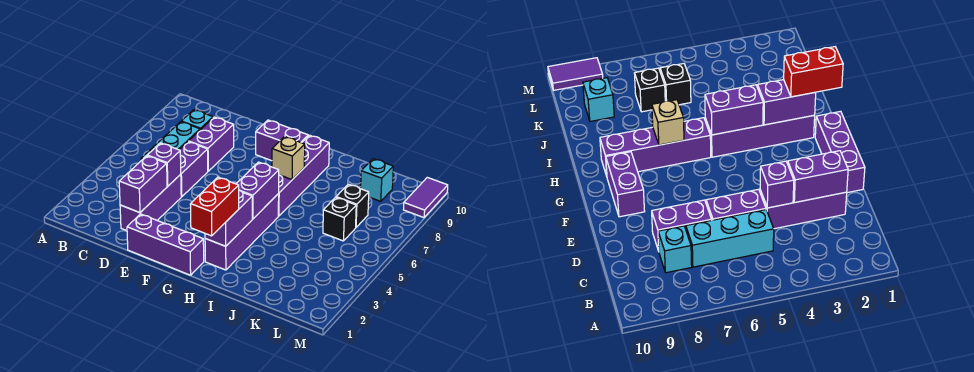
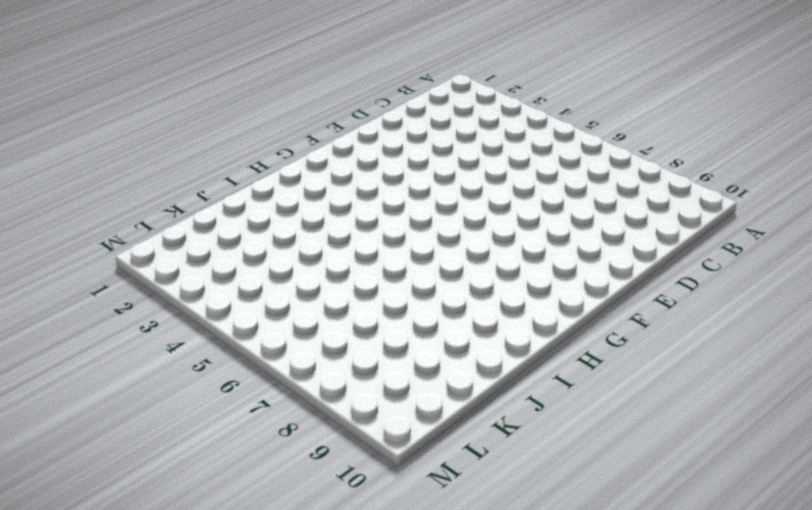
none -> cyan brick C5:C7 level 1
none -> cyan brick C8 level 1
none -> purple brick D2:D4 level 1

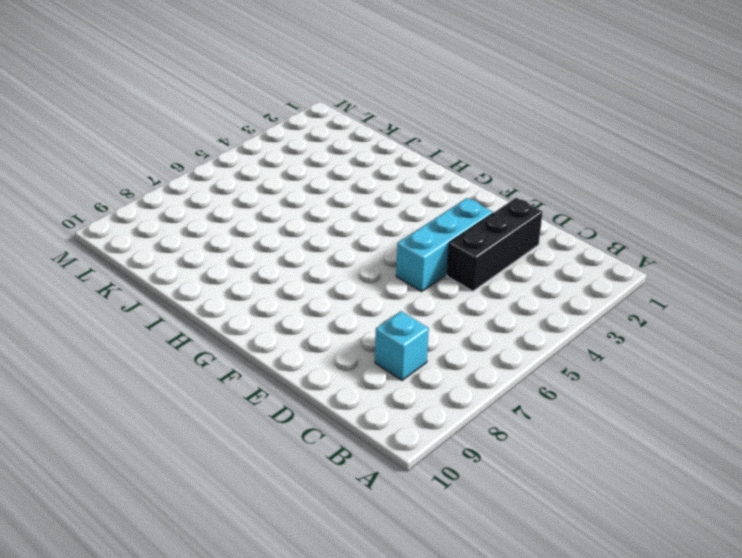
black brick D2:D4 level 1 -> purple brick D2:D4 level 1
cyan brick E3:E5 level 1 -> cyan brick C5:C7 level 1
none -> purple brick D5:D6 level 1
none -> purple brick D7:D8 level 1
none -> purple brick E1:G1 level 1

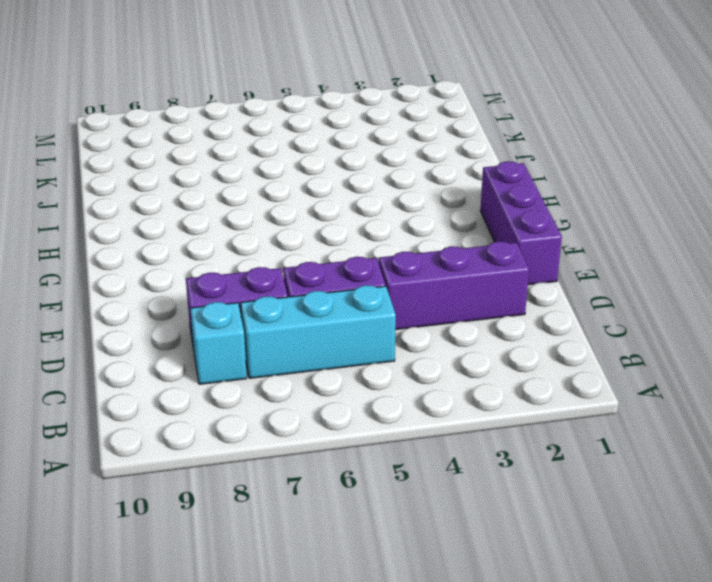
none -> purple brick F9:G9 level 1
none -> purple brick H2:H5 level 1
none -> purple brick H6:H9 level 1

